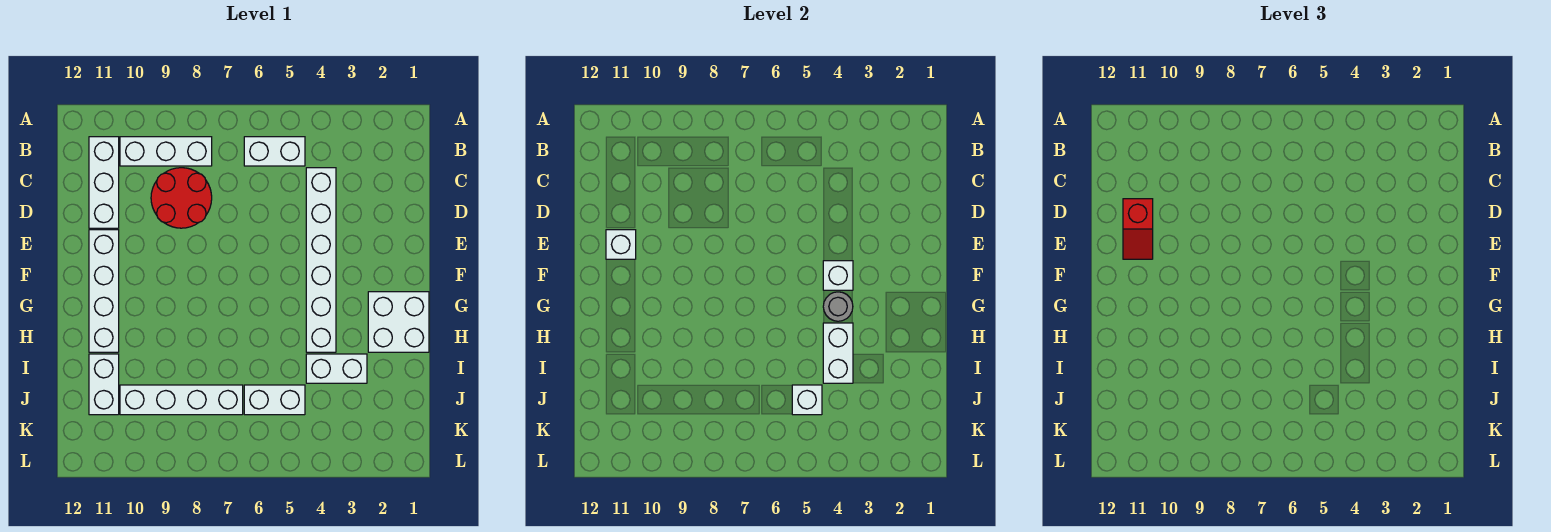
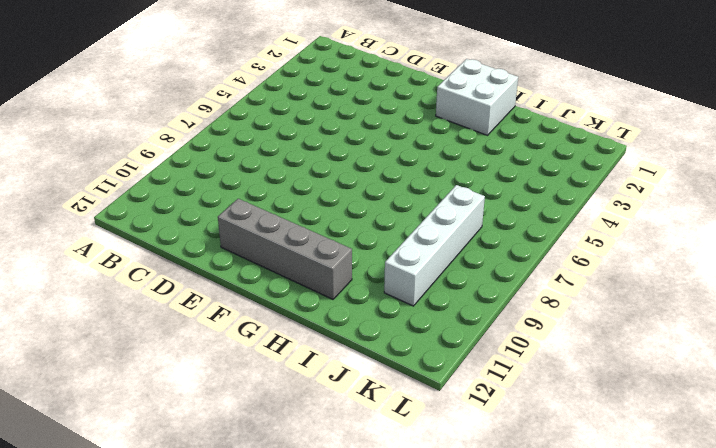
grey brick E11:H11 level 1 -> white brick E11:H11 level 1
none -> white brick B5:B6 level 1
none -> white brick B8:B10 level 1
none -> white brick B11:D11 level 1

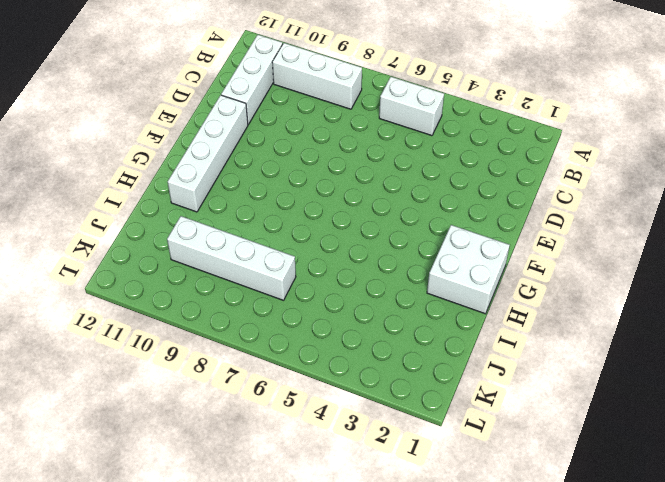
none -> white brick C4:H4 level 1
none -> red round brick C8:D9 level 1
none -> white brick I3:I4 level 1

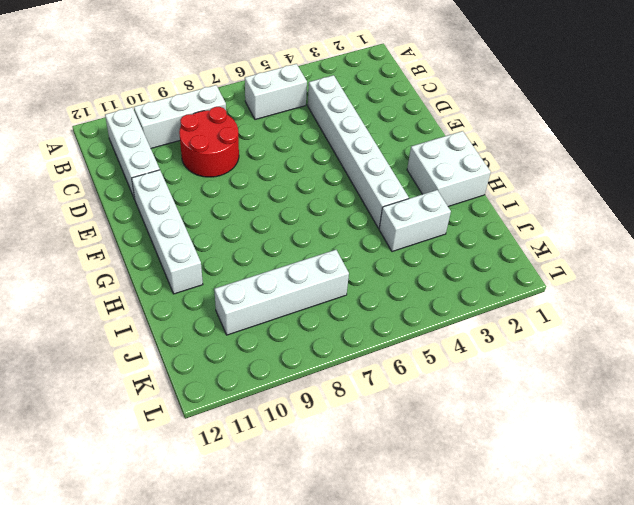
none -> white brick I11:J11 level 1
none -> white brick J5:J6 level 1
none -> white brick E11 level 2

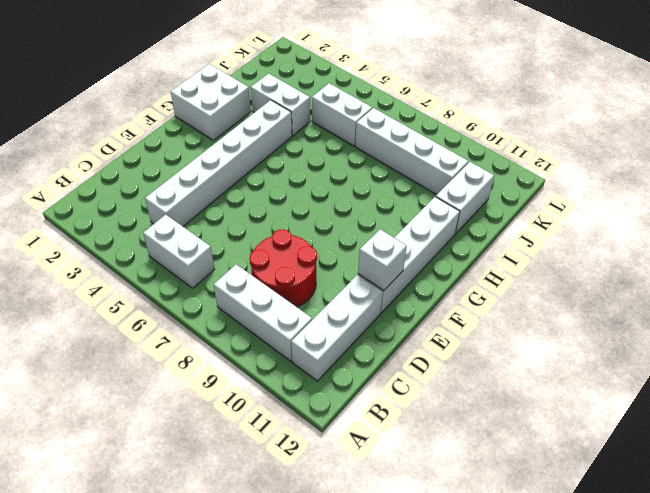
none -> white brick F4 level 2
none -> grey round brick G4 level 2
none -> white brick H4:I4 level 2

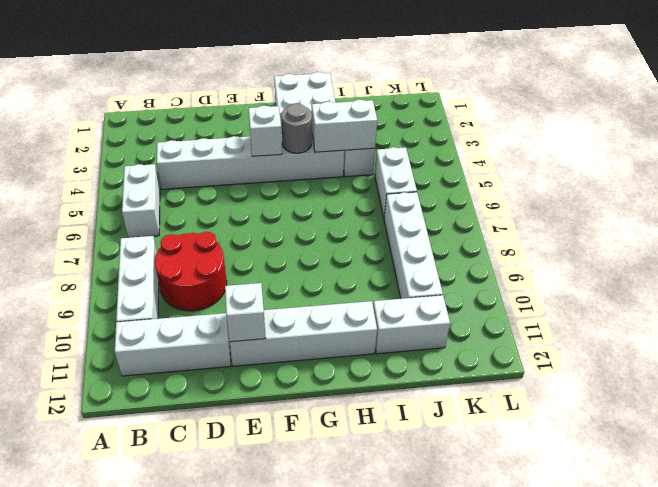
none -> white brick J5 level 2
none -> red slope D11:E11 level 3 top D

